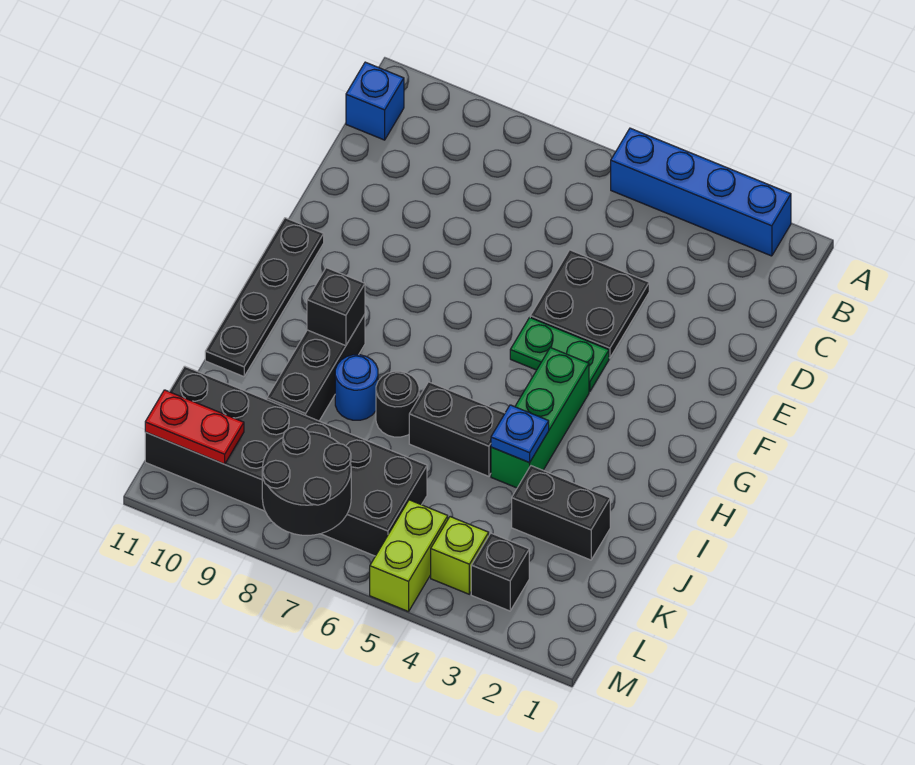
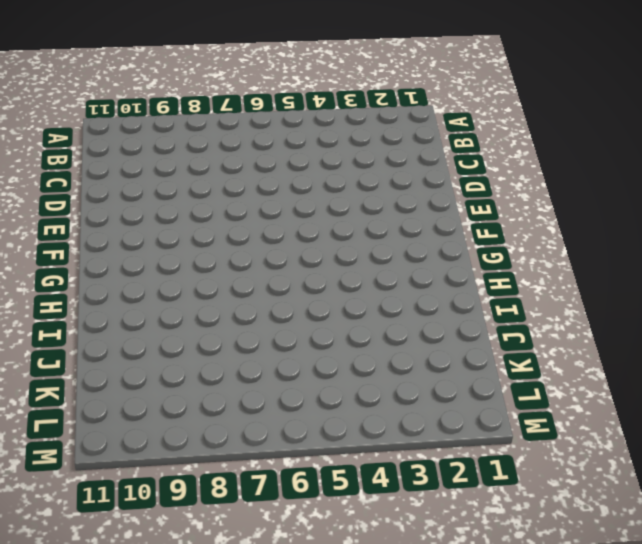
none -> blue brick A2:A5 level 1
none -> blue brick B11 level 1
none -> black plate D4:E5 level 1

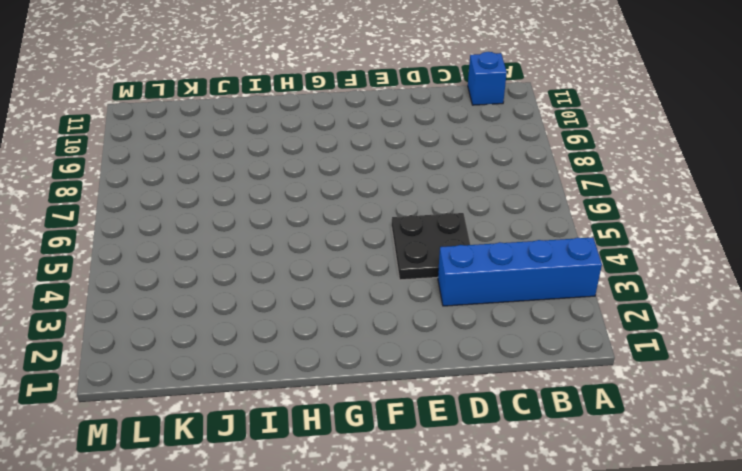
blue brick A3:D3 level 1 -> blue brick A2:A5 level 1
none -> green plate F4:F5 level 1
none -> black plate F11:I11 level 1
none -> green brick G4:I4 level 1

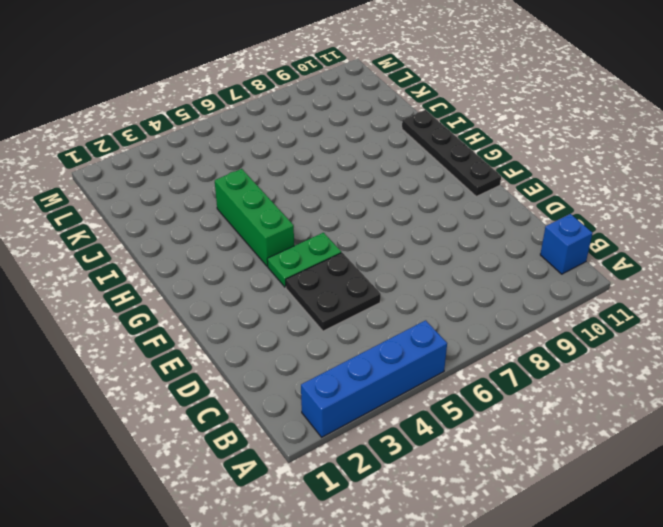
none -> black brick H9:J9 level 1
none -> black brick I5:I6 level 1
none -> black round brick I7 level 1

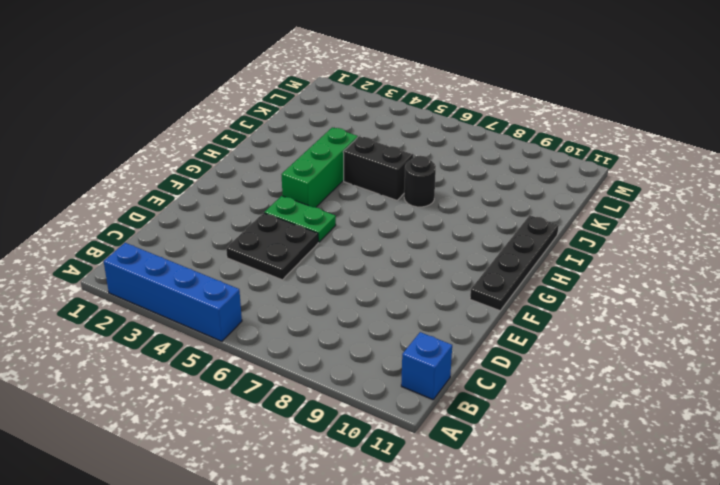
none -> black brick H9:J9 level 1
none -> blue round brick I8 level 1
none -> black brick J2:J3 level 1

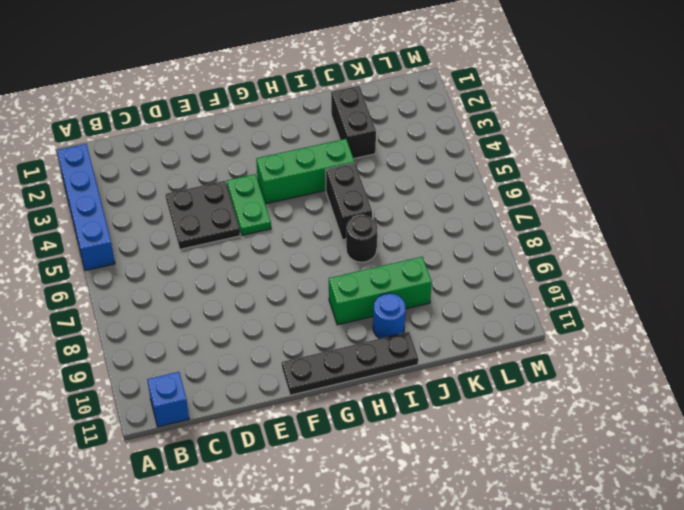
green brick H9:J9 level 1 -> black brick H9:J9 level 1
blue round brick I10 level 1 -> blue round brick I8 level 1
none -> black brick K6:L11 level 1
none -> black brick L3 level 1
none -> lime brick L4 level 1

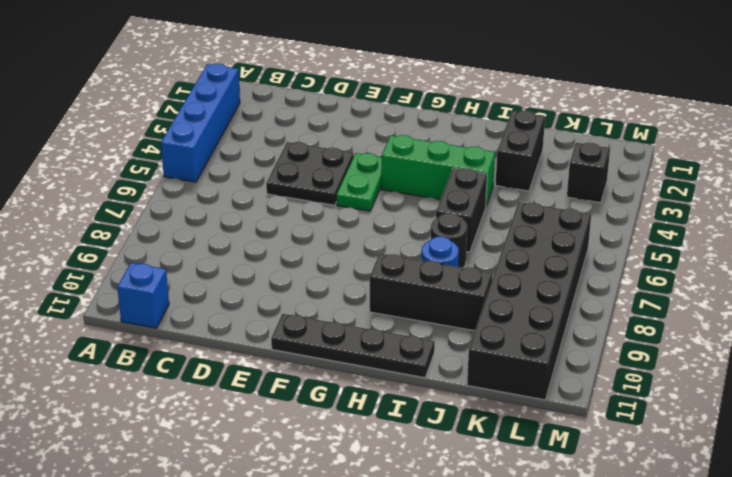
none -> lime brick L4 level 1
none -> lime brick L5:M5 level 1
none -> black brick H9 level 2

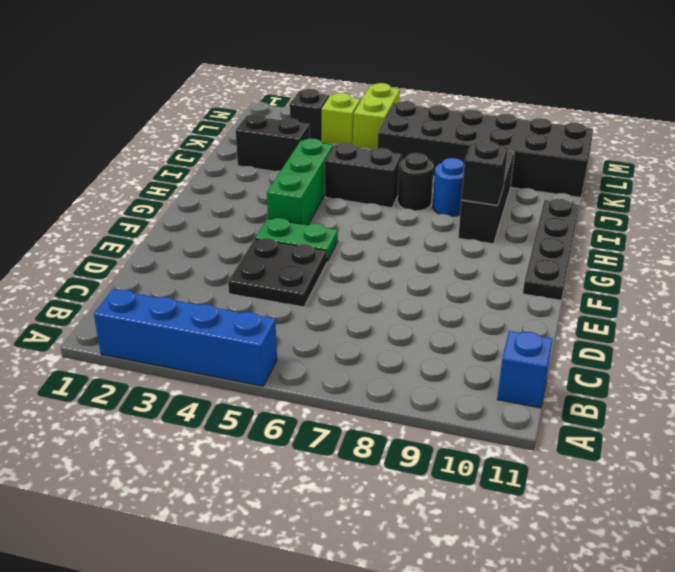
none -> blue plate I4 level 2
none -> black round brick L7:M8 level 2
none -> red plate L10:L11 level 2

